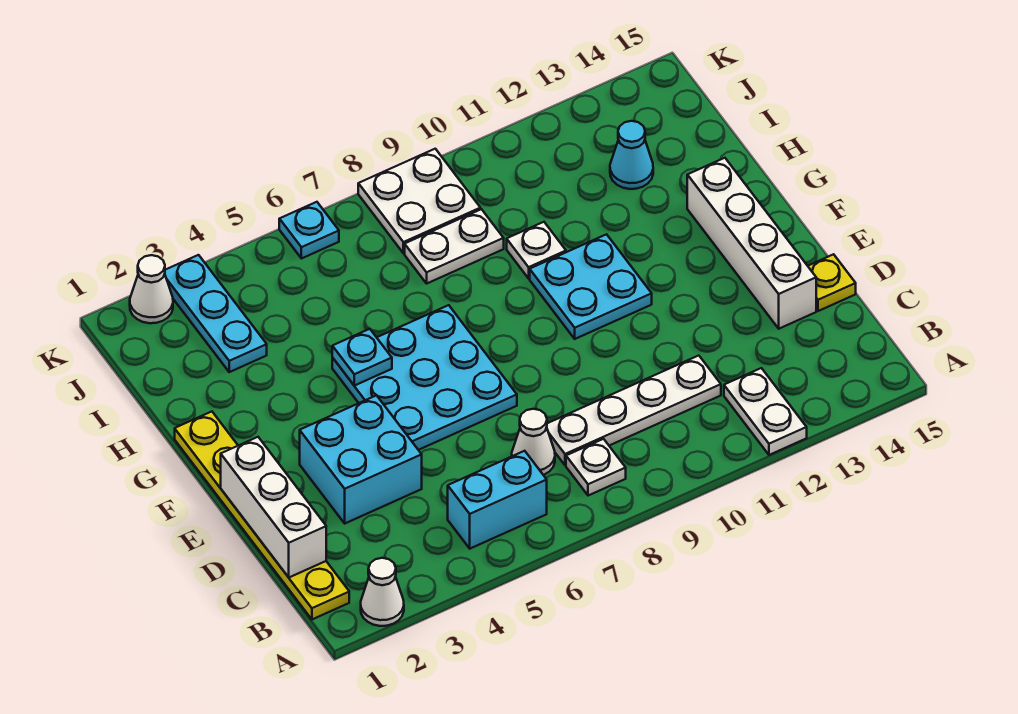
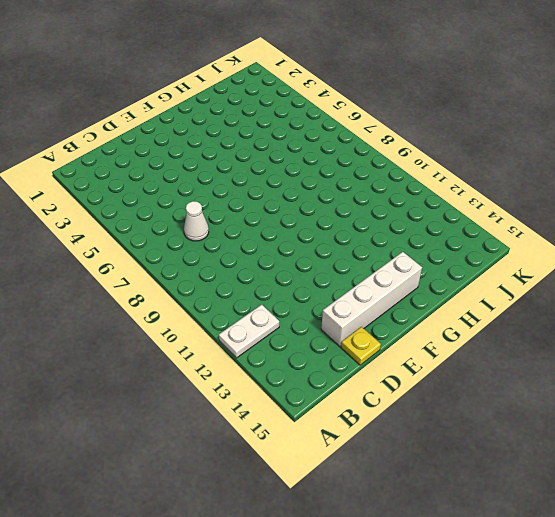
none -> white cone A2 level 1
none -> yellow plate B1:G1 level 1
none -> cyan brick B5:B6 level 1

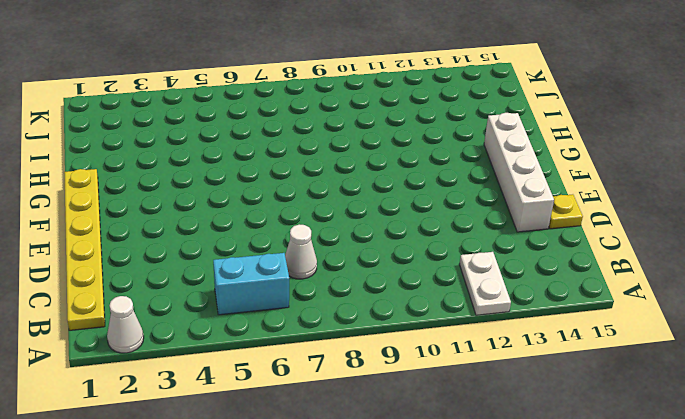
none -> white plate B8 level 1
none -> white plate C8:C11 level 1
none -> cyan brick D3:E4 level 1

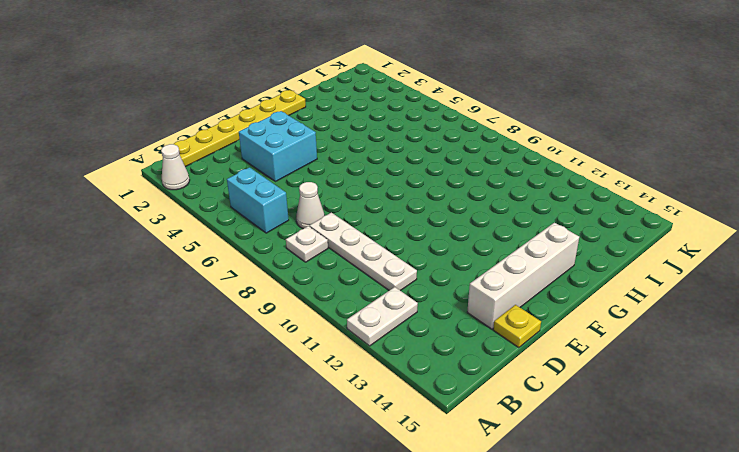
none -> cyan plate E5:G7 level 1
none -> cyan plate F10:G11 level 1
none -> white plate H10 level 1

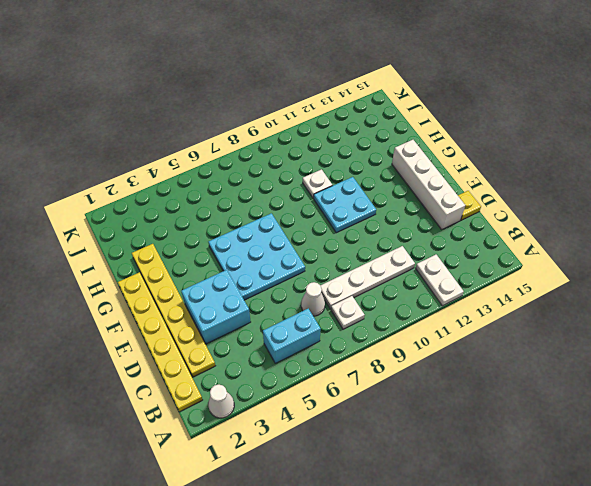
yellow plate C2:H2 level 1 -> none
none -> cyan plate I3:K3 level 1
none -> white plate I8:I9 level 1
none -> cyan cone I13 level 1

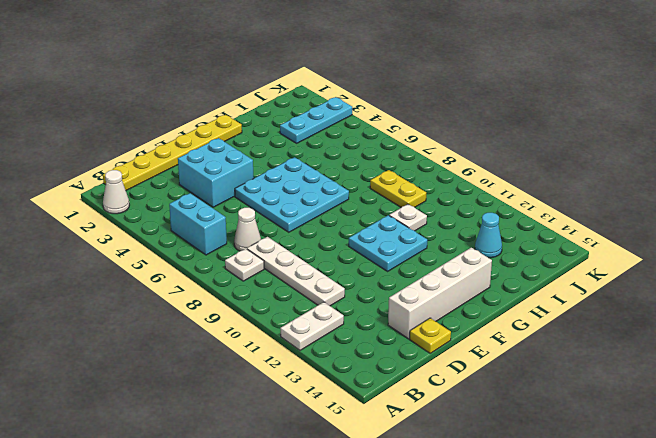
yellow plate I8:I9 level 1 -> white plate I8:I9 level 1
none -> white plate J8:K9 level 1
none -> white cone K2 level 1
none -> cyan plate K6 level 1

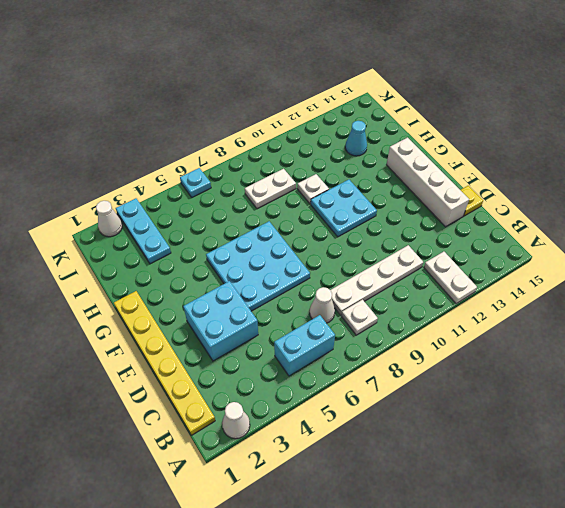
none -> white plate J8:K9 level 1
none -> white brick C1:E1 level 2
none -> cyan plate G5 level 2

